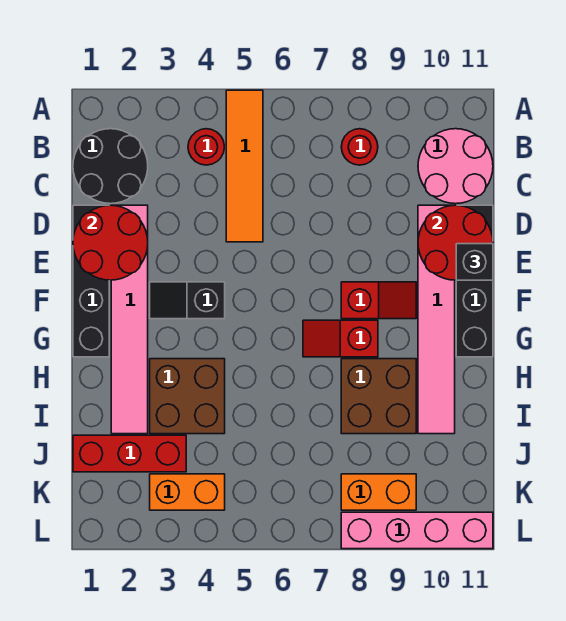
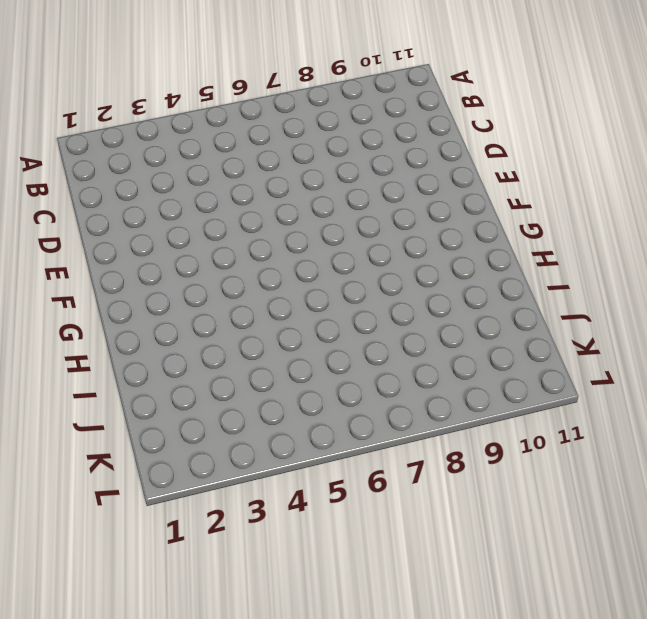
none -> orange tile A5:D5 level 1
none -> black round brick B1:C2 level 1
none -> red round brick B4 level 1

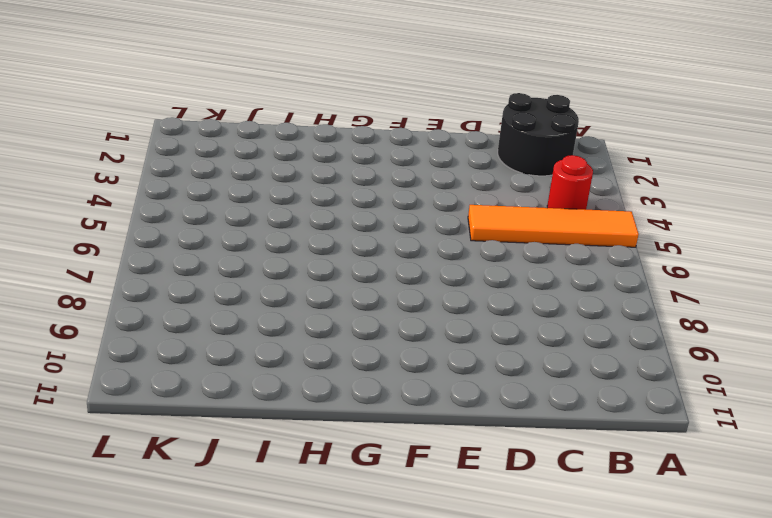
none -> red round brick B8 level 1
none -> pink round brick B10:C11 level 1
none -> black brick D1:G1 level 1

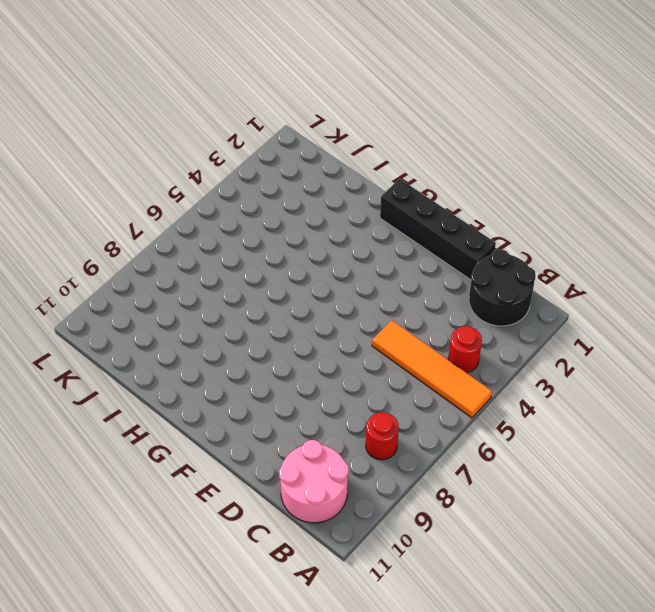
none -> pink tile D2:I2 level 1
none -> pink tile D10:I10 level 1
none -> black brick D11:G11 level 1

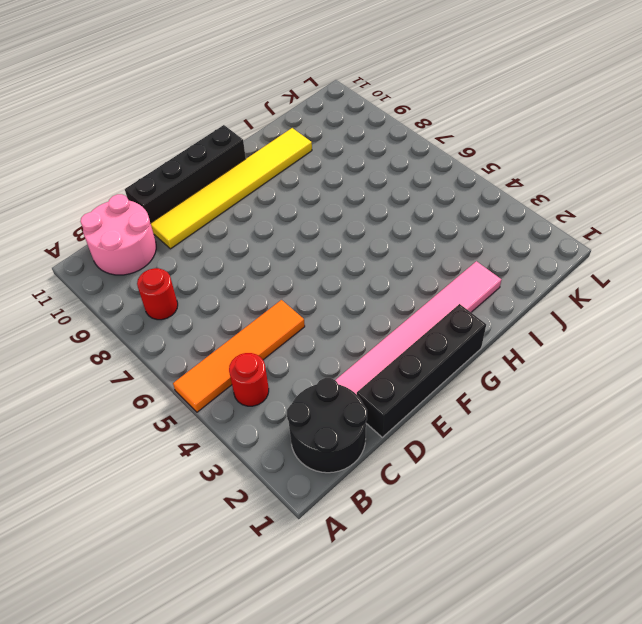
yellow tile D10:I10 level 1 -> pink tile D10:I10 level 1
none -> black slope F3:F4 level 1 top 4
none -> red slope F8:F9 level 1 top 8
none -> red slope G7:G8 level 1 top 8

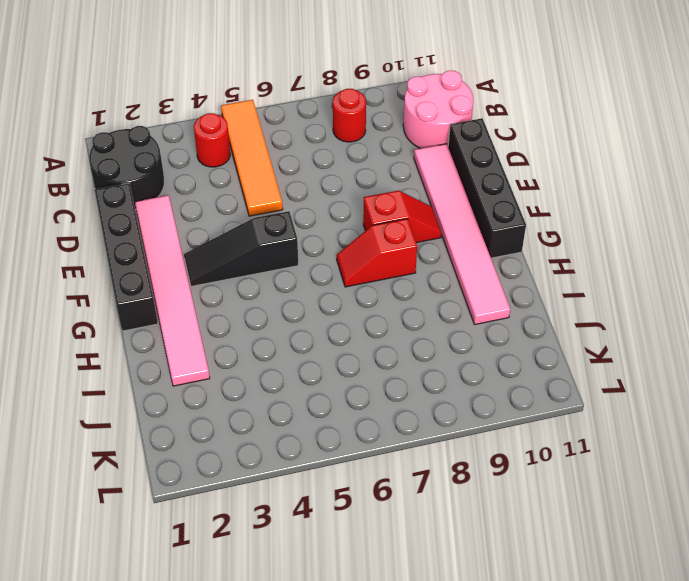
black slope F3:F5 level 1 top 5 -> black slope F3:F4 level 1 top 4
none -> brown brick H3:I4 level 1
none -> brown brick H8:I9 level 1
none -> red brick J1:J3 level 1

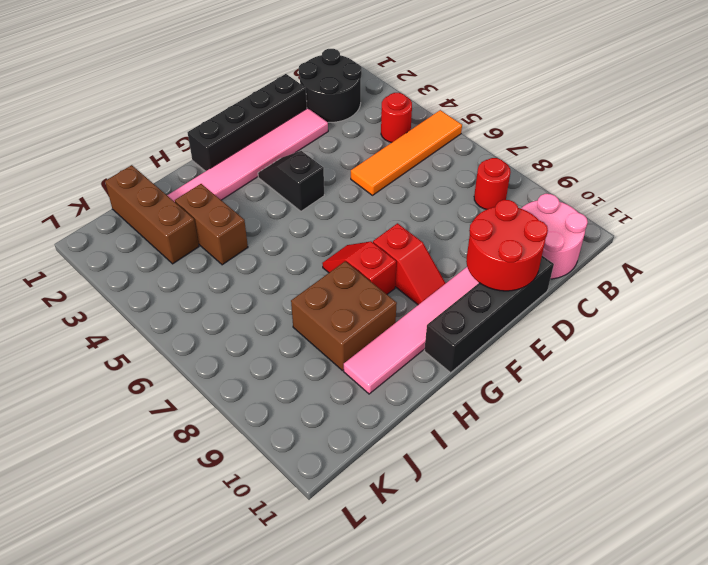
brown brick I3:I4 level 1 -> brown brick H3:I4 level 1
brown brick J1:J3 level 1 -> red brick J1:J3 level 1
none -> orange brick K3:K4 level 1
none -> orange brick K8:K9 level 1
none -> pink brick L8:L11 level 1

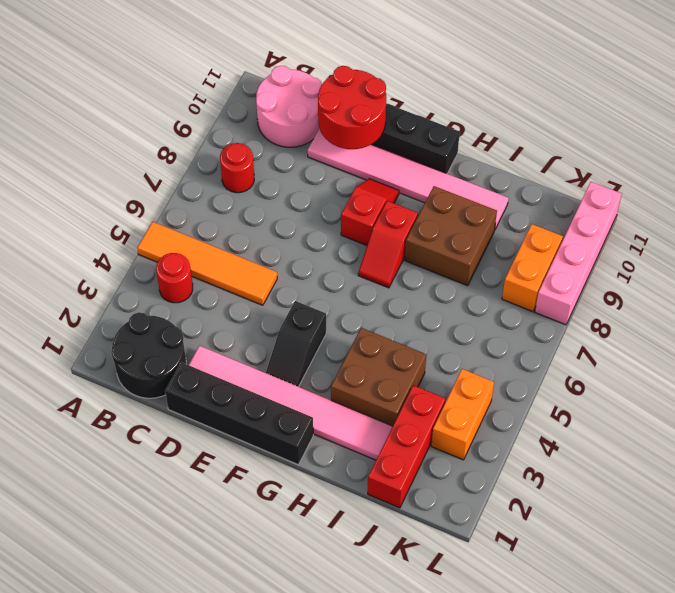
none -> red round brick D1:E2 level 2
none -> black brick E11 level 3

